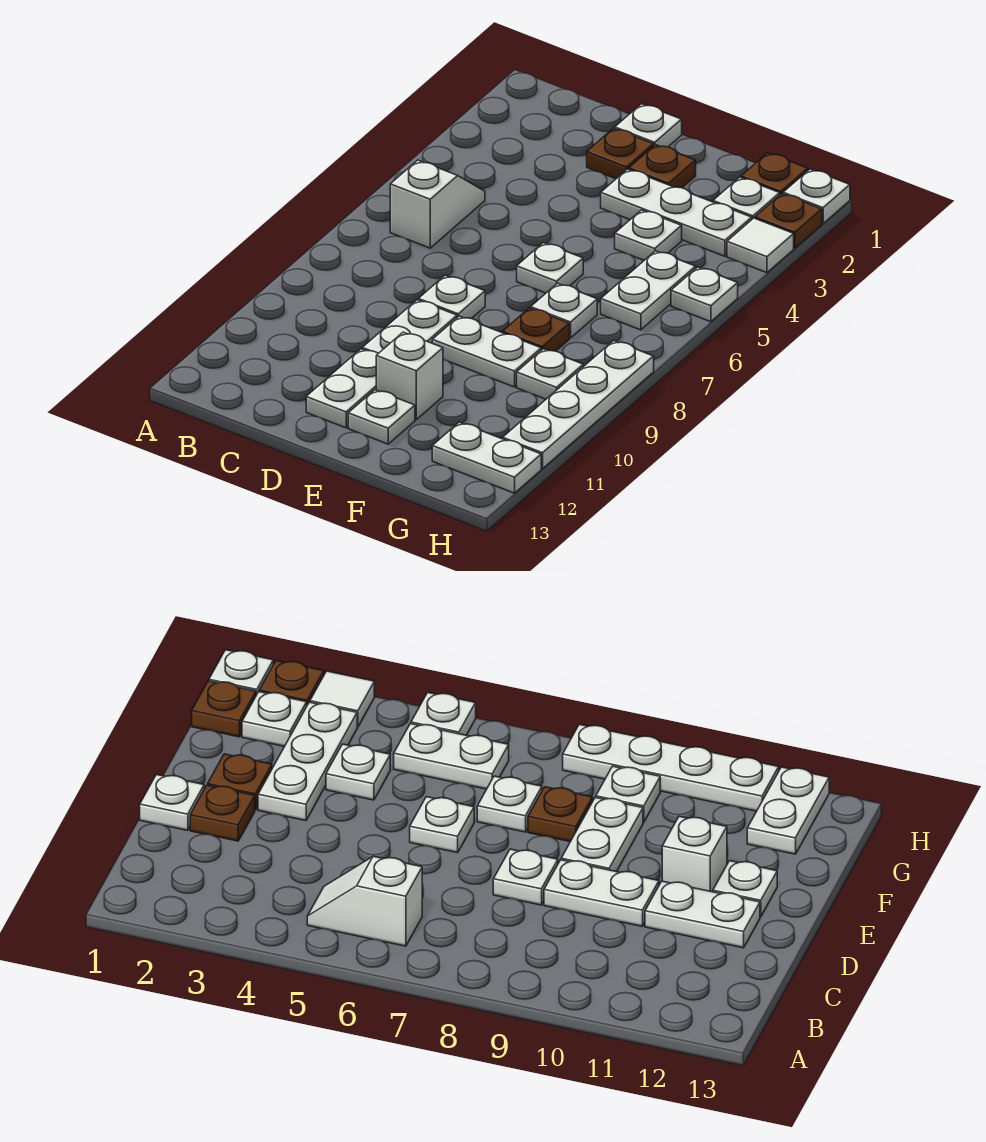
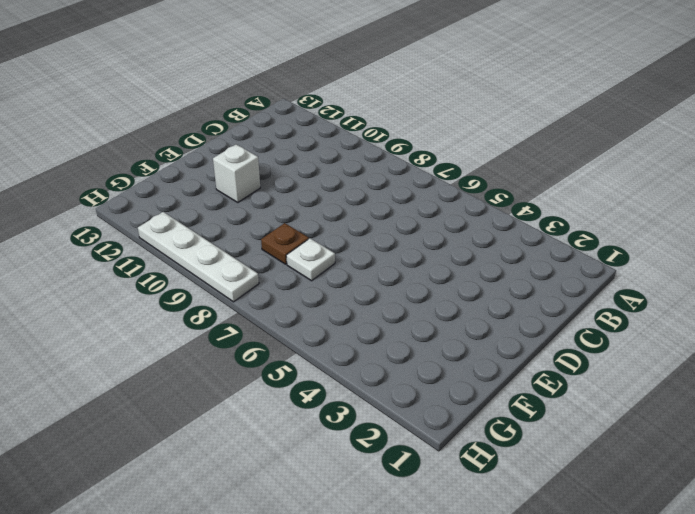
none -> white slope B5:B6 level 1 top 6
none -> white plate D1 level 1
none -> brown plate D2 level 1

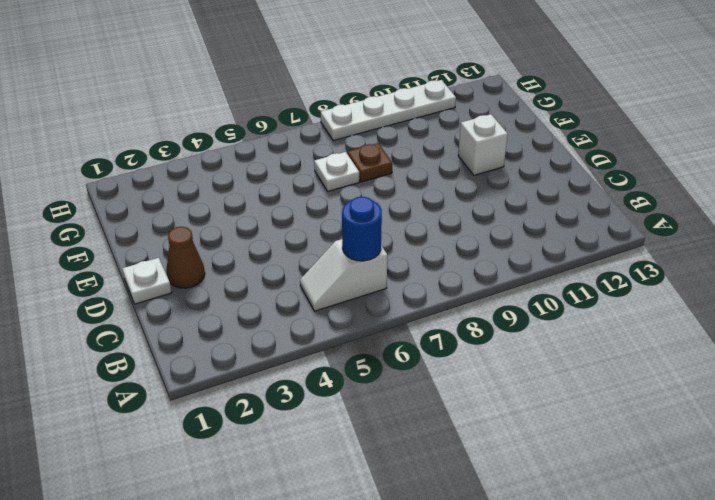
blue round brick B6 level 2 -> none
brown cone D2 level 1 -> brown plate D2 level 1
none -> white plate D8 level 1
none -> white plate D9:D10 level 1
none -> white plate D11:D12 level 1

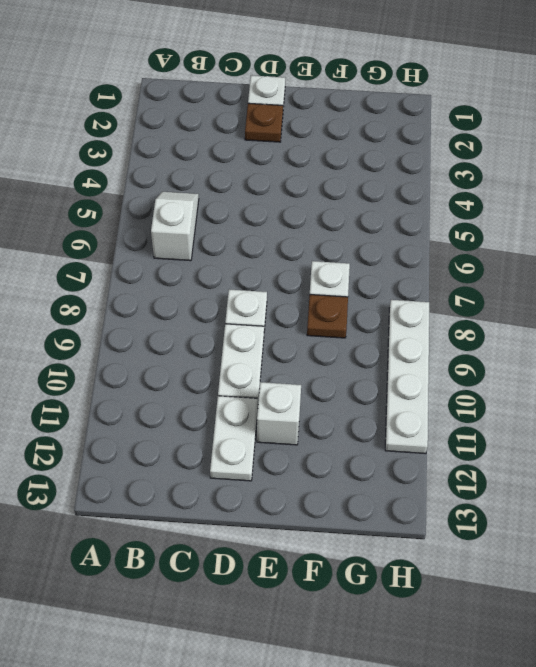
none -> brown plate E2 level 1
none -> white plate E3:G3 level 1
none -> white plate E6 level 1

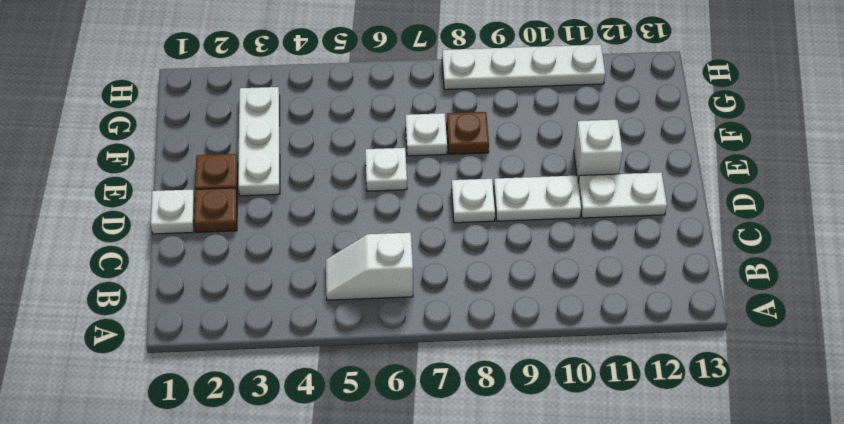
none -> white plate E9:F9 level 1
none -> white plate E12 level 1
none -> white plate F4 level 1

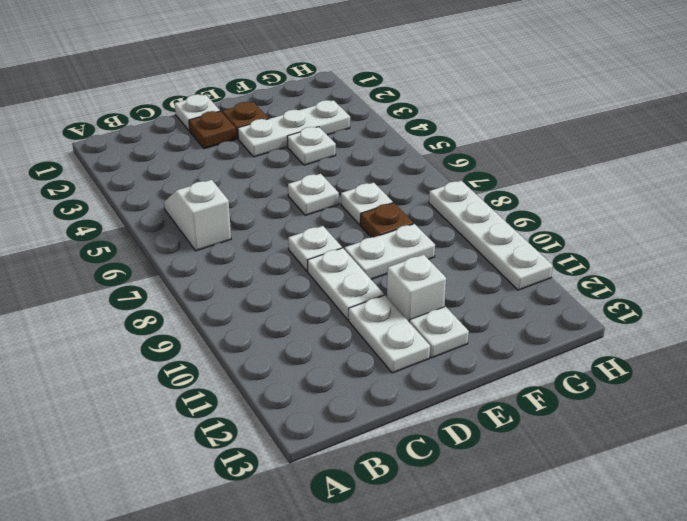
none -> brown plate G1 level 1
none -> white plate G2 level 1
none -> white plate G5:G6 level 1

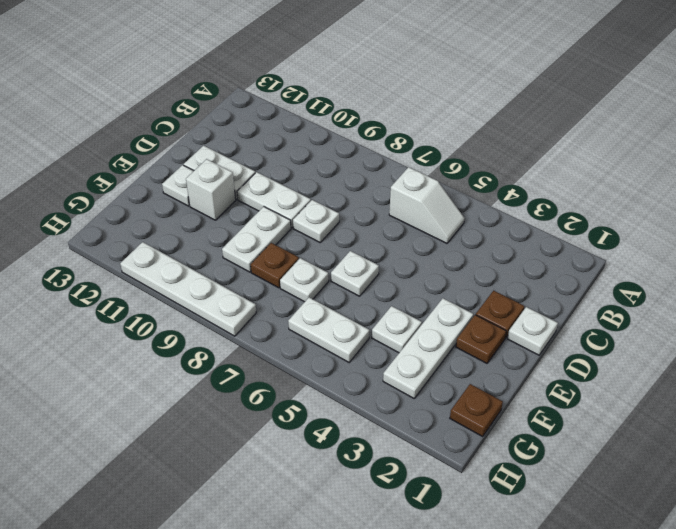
none -> white plate G2 level 1
none -> white plate G9 level 1
none -> white plate G12:H12 level 1

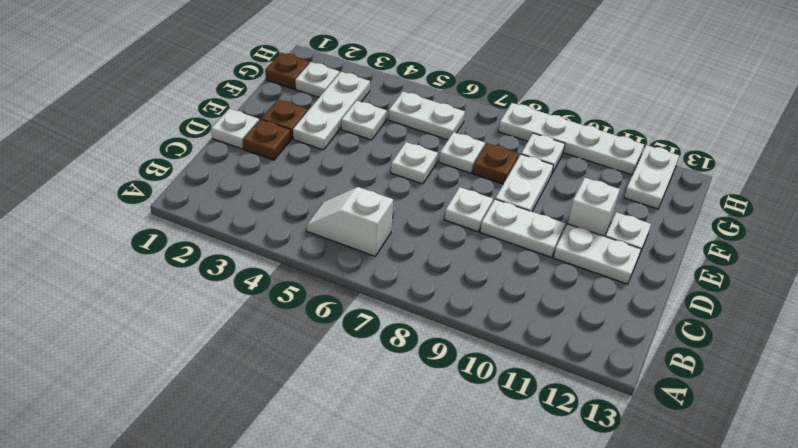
none -> white plate H1 level 1
none -> brown plate H2 level 1
none -> white tile H3 level 1

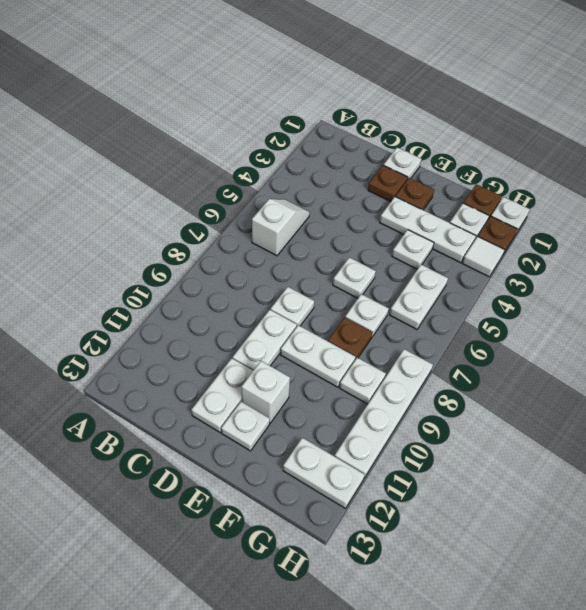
none -> white plate H5 level 1

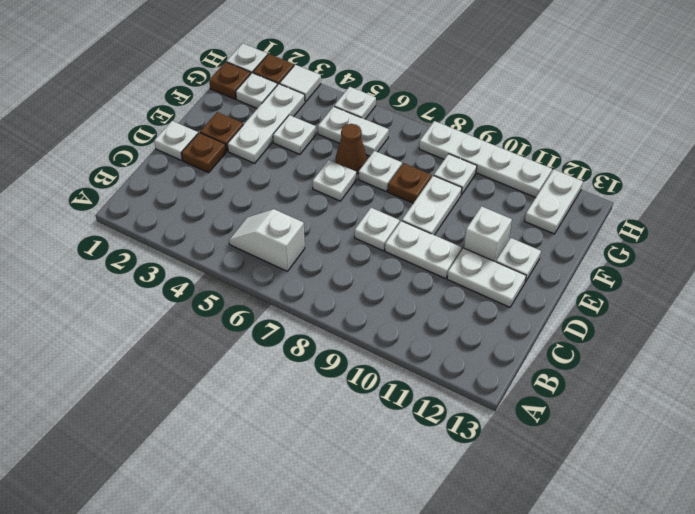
brown cone F6 level 1 -> none

